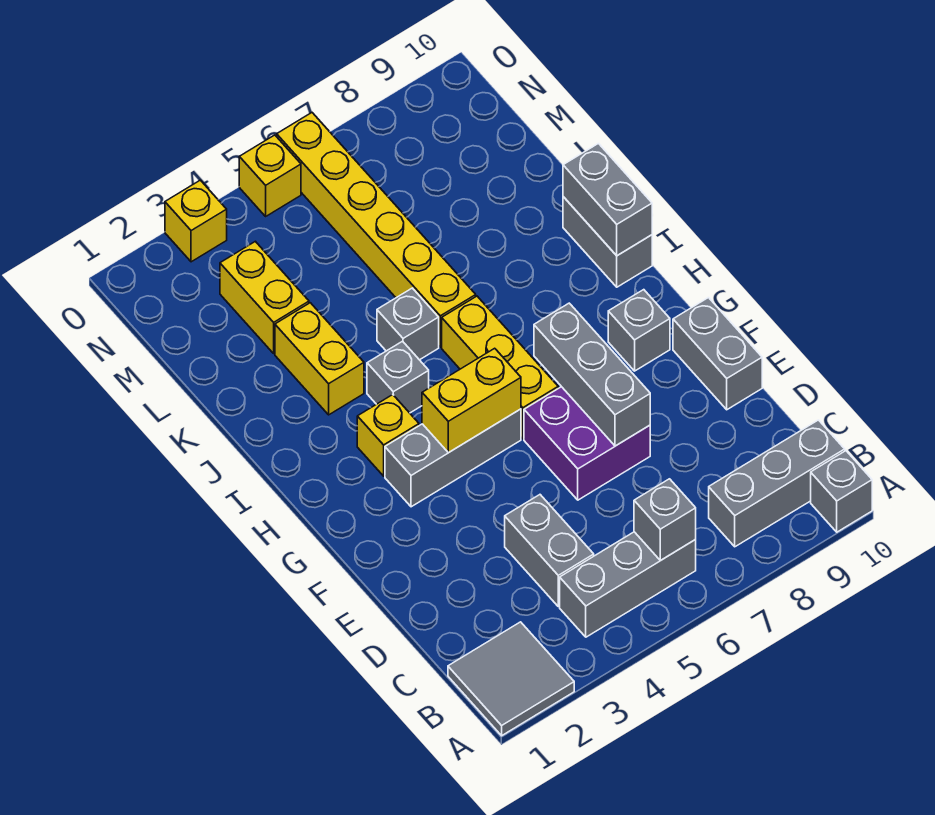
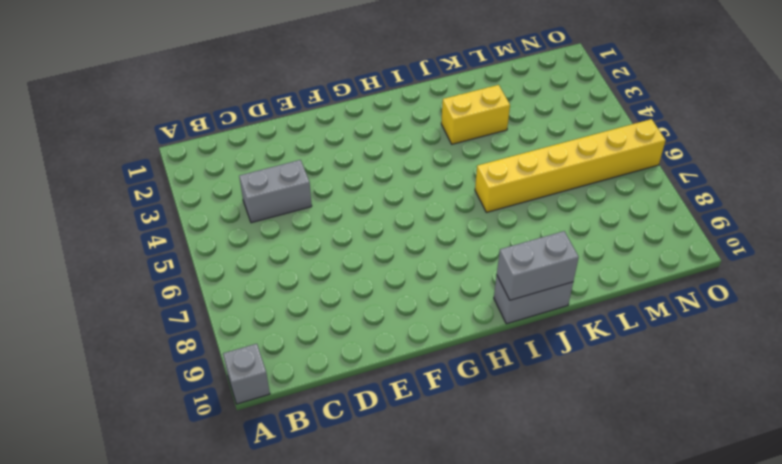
none -> grey tile A1:B2 level 1
none -> grey brick B4:B6 level 1
none -> grey brick B8:B10 level 1

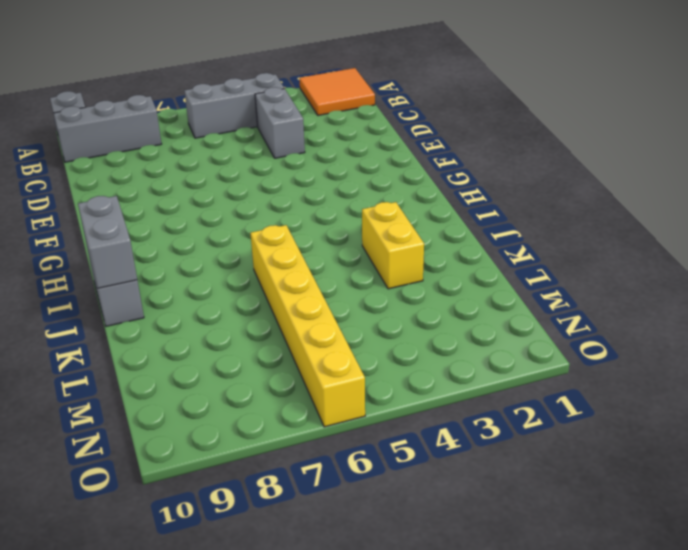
orange tile A1:B2 level 1 -> grey tile A1:B2 level 1
none -> purple brick E6:F7 level 1
none -> grey brick E10:F10 level 1
none -> grey brick G3:G5 level 1

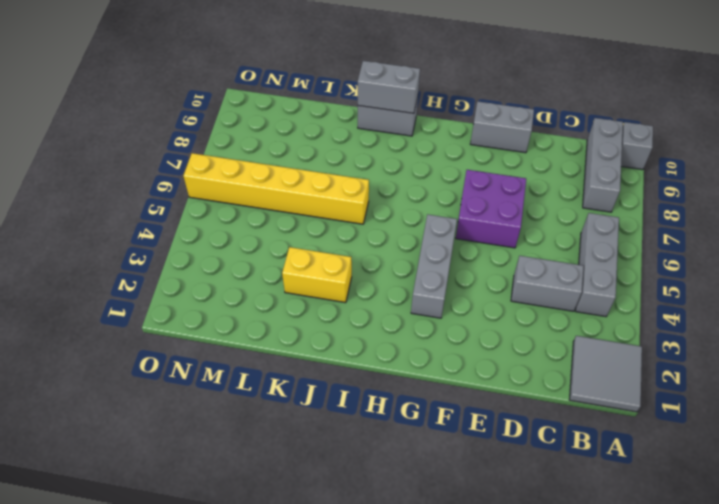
none -> yellow brick G6:I6 level 1
none -> grey brick G9 level 1
none -> yellow brick H3 level 1

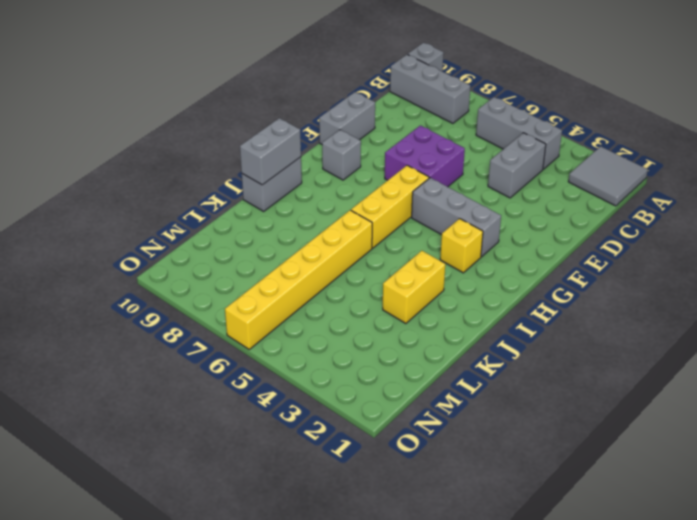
none -> grey brick I4 level 1
none -> grey brick J5 level 1
none -> yellow brick L3:M3 level 1

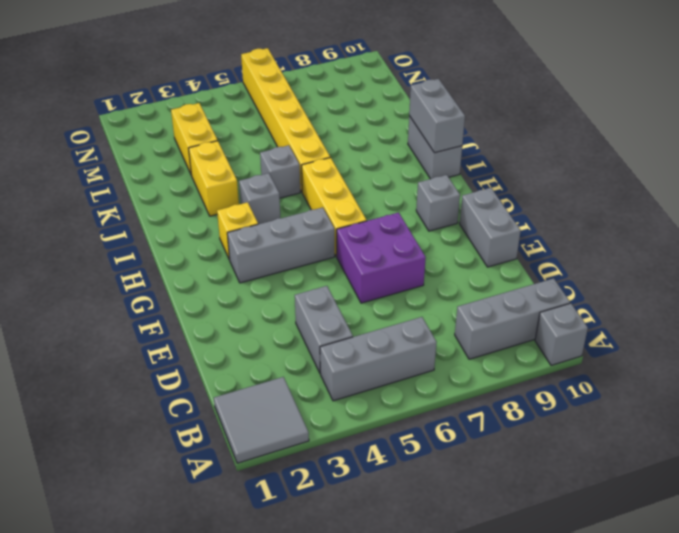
none -> yellow brick O3 level 1
none -> yellow brick O5 level 1
none -> grey brick B6 level 2

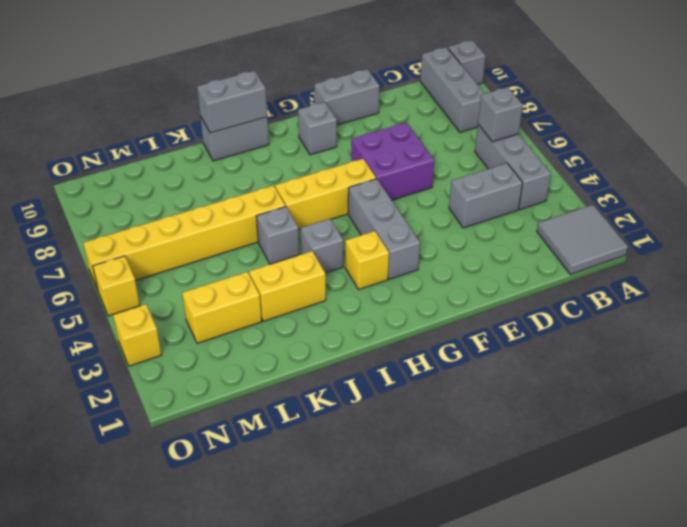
none -> grey brick E7:G7 level 2
none -> yellow brick G4:G5 level 2

